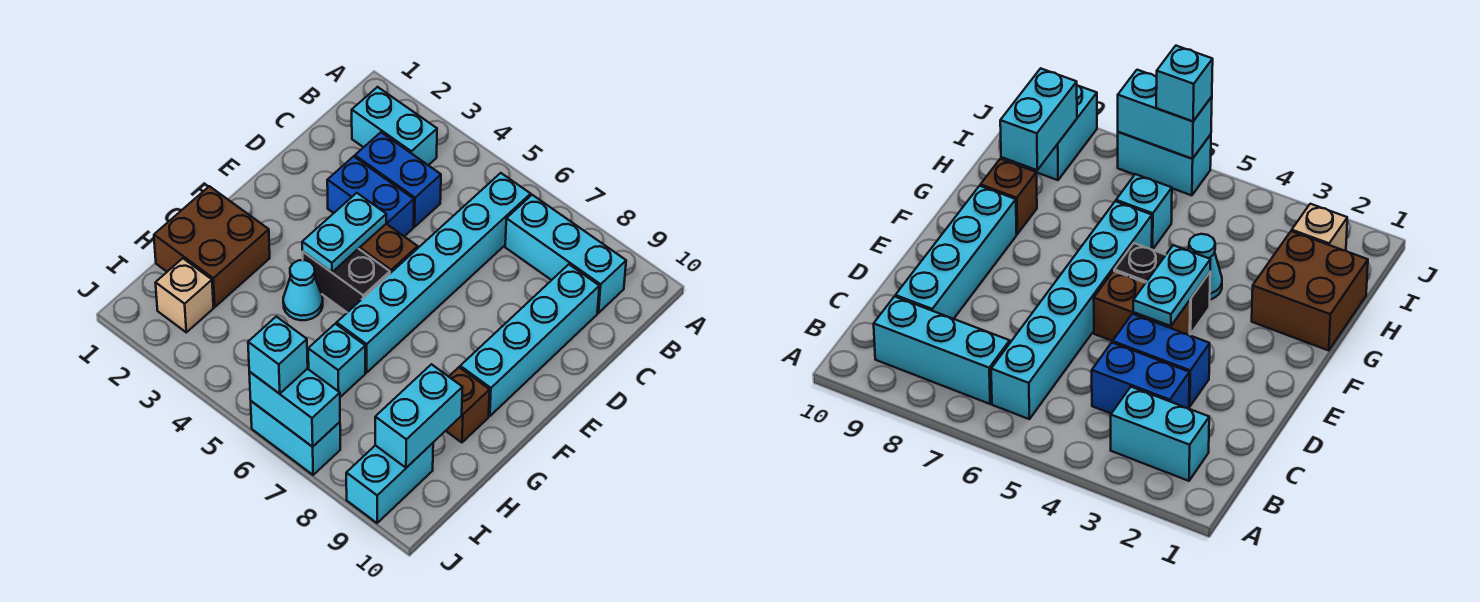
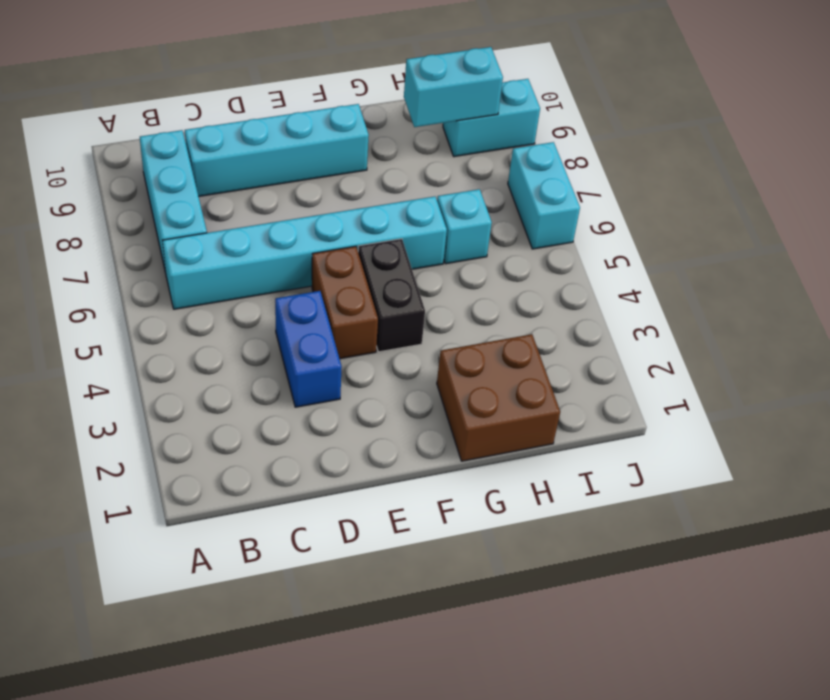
none -> cyan brick B2:B3 level 1
none -> blue brick C3:C4 level 1
none -> cyan cone G4 level 1

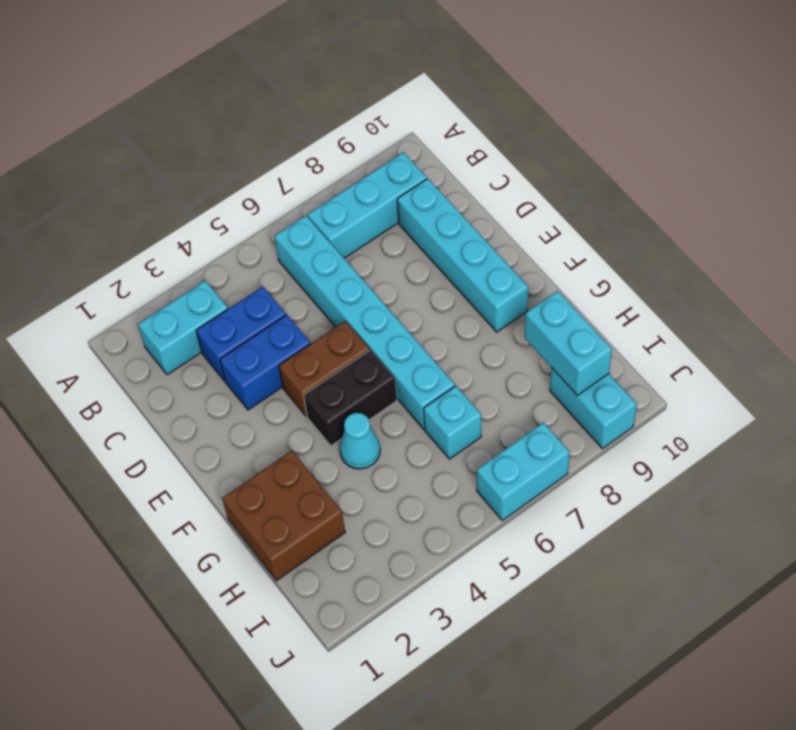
none -> brown brick G9 level 1
none -> tan brick I2 level 1
none -> cyan plate E4:F4 level 2

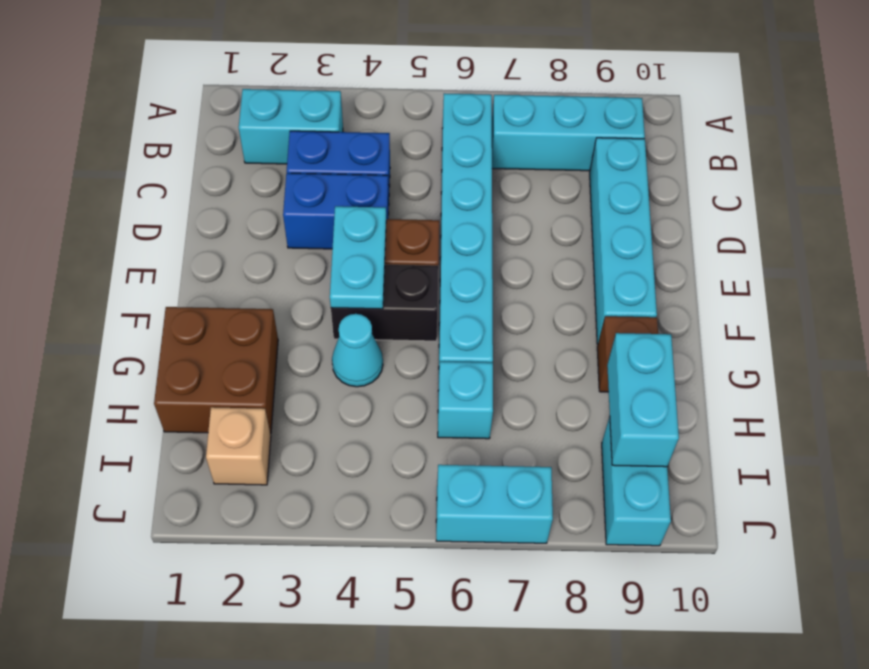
none -> cyan brick J6:J7 level 2
none -> cyan brick J6 level 3

